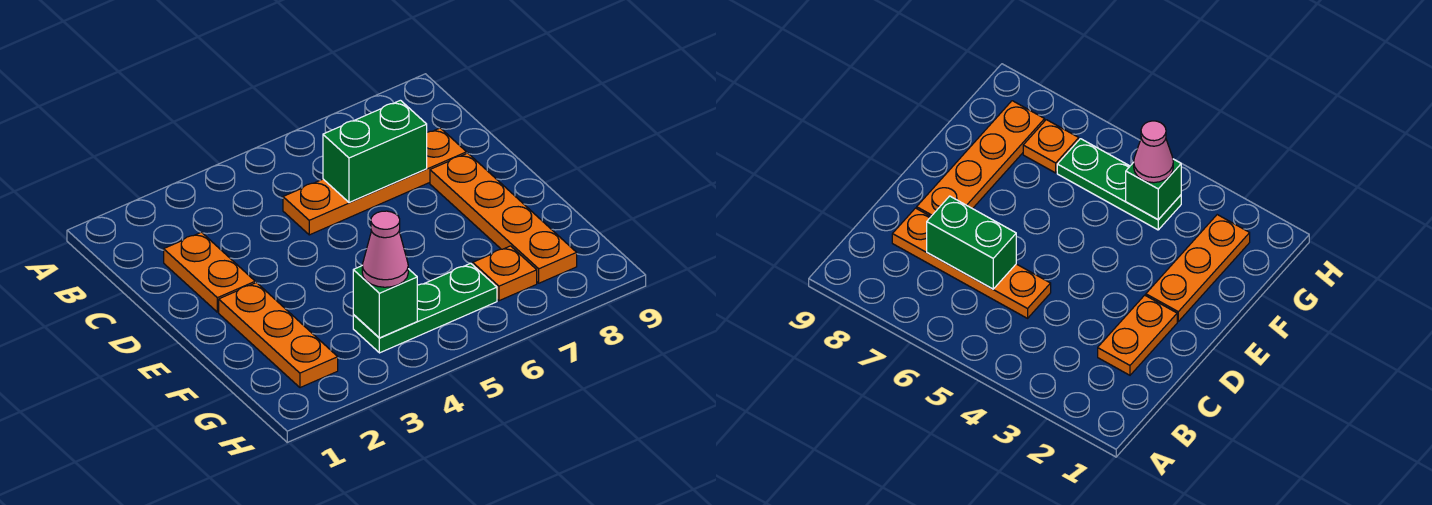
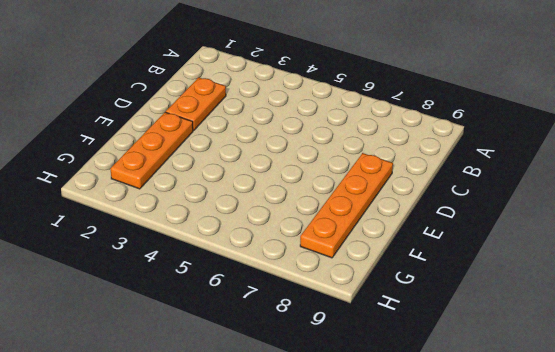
none -> orange plate C5:C8 level 1
none -> green plate G4:G6 level 1

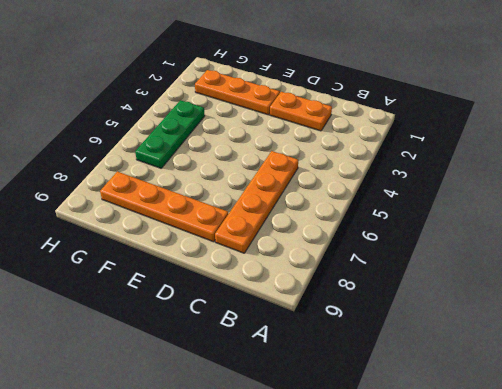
none -> orange plate G7 level 1
none -> green brick C6:C7 level 2

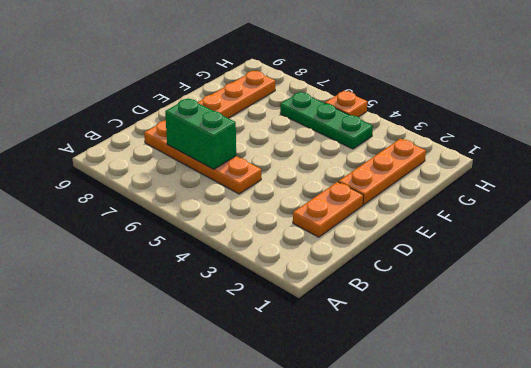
orange plate H5 level 1 -> orange plate G7 level 1
none -> green brick G4 level 2
none -> pink cone G4 level 3

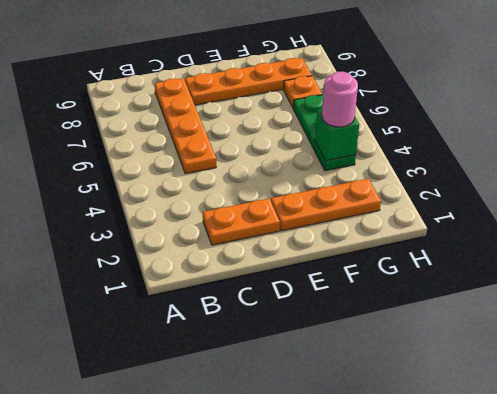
pink round brick G4 level 3 -> pink cone G4 level 3
none -> green brick C6:C7 level 2

